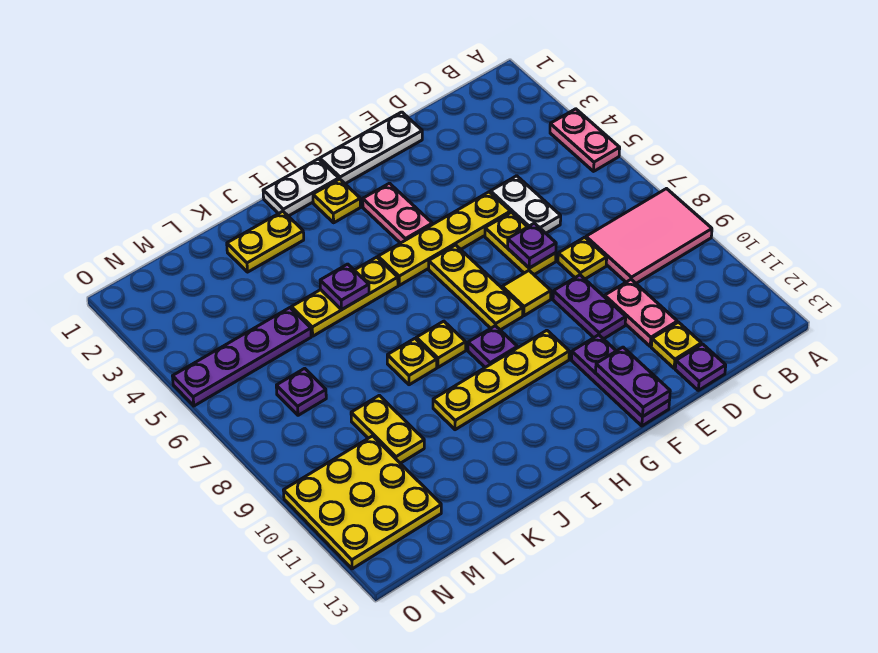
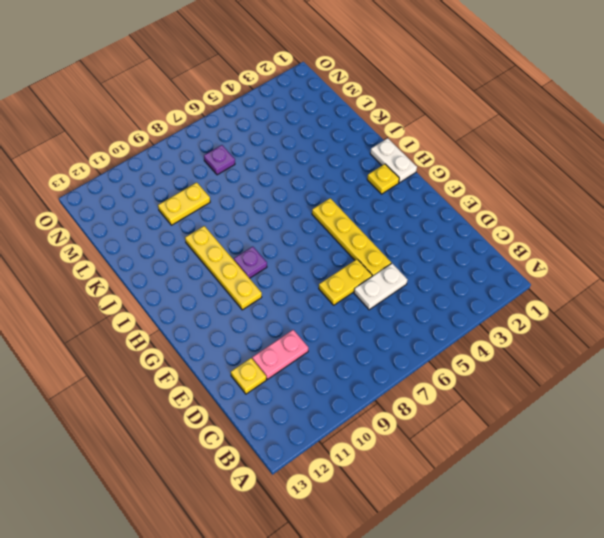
none -> pink plate A4:A5 level 1
none -> pink tile A8:C9 level 1
none -> yellow plate D8 level 1
none -> purple plate D13 level 1

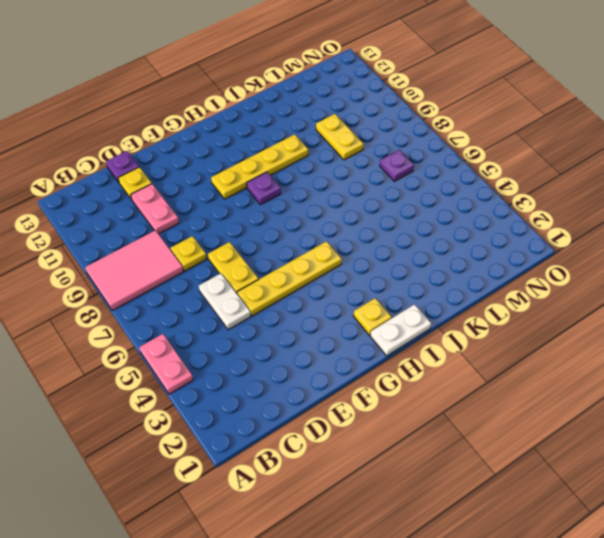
none -> white plate E1:G1 level 1
none -> purple plate E9:E10 level 1
none -> yellow tile F8 level 1
none -> purple plate F11:F13 level 1

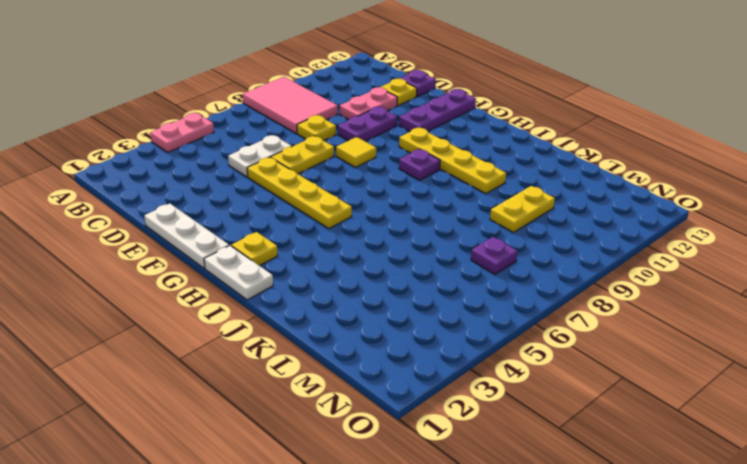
none -> pink plate G3:G4 level 1
none -> yellow plate G6:G8 level 1
none -> yellow plate I5:K5 level 1
none -> yellow plate I8 level 1

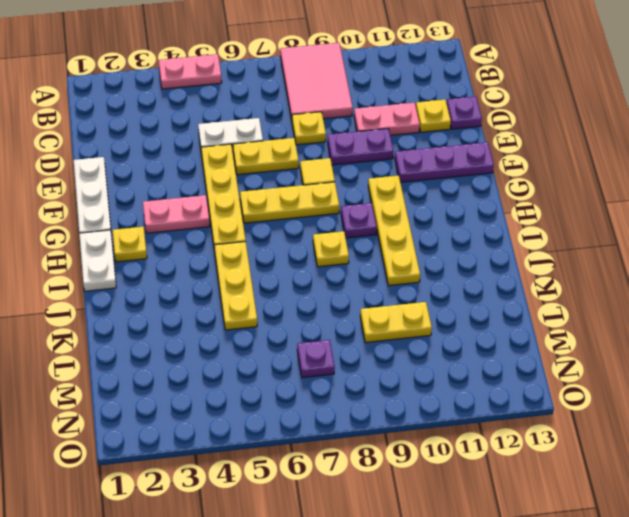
none -> yellow plate J2:K2 level 1
none -> yellow plate J8 level 1
none -> purple plate L5:O5 level 1
none -> yellow plate M10:O12 level 1

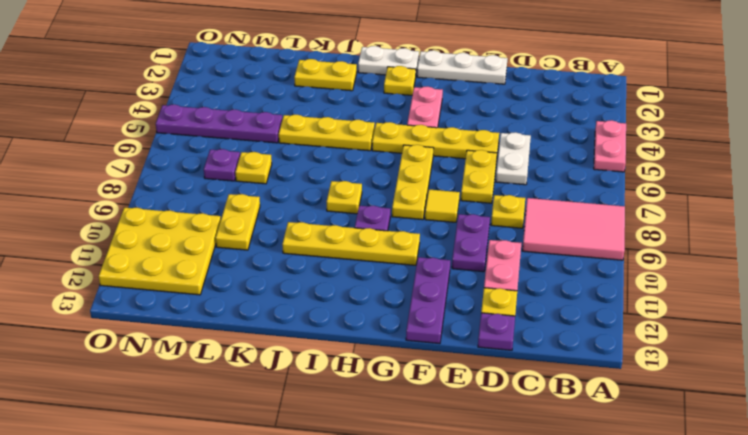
yellow plate L7 level 1 -> yellow plate J8 level 1
none -> purple plate E7 level 2
none -> purple plate F12:F13 level 2
none -> purple plate J5 level 2

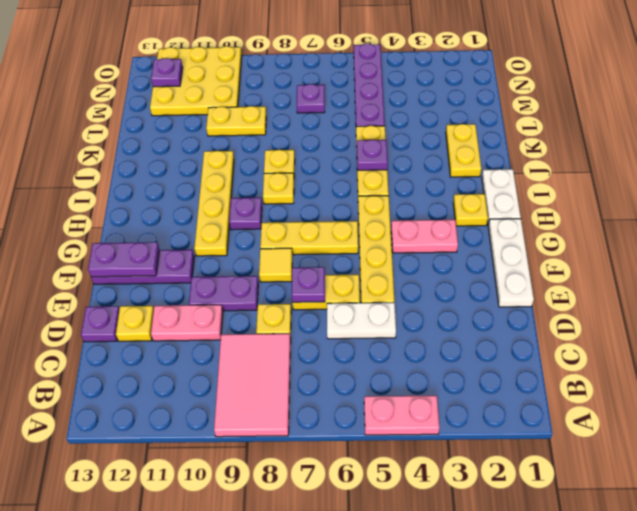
purple plate N12 level 2 -> none

